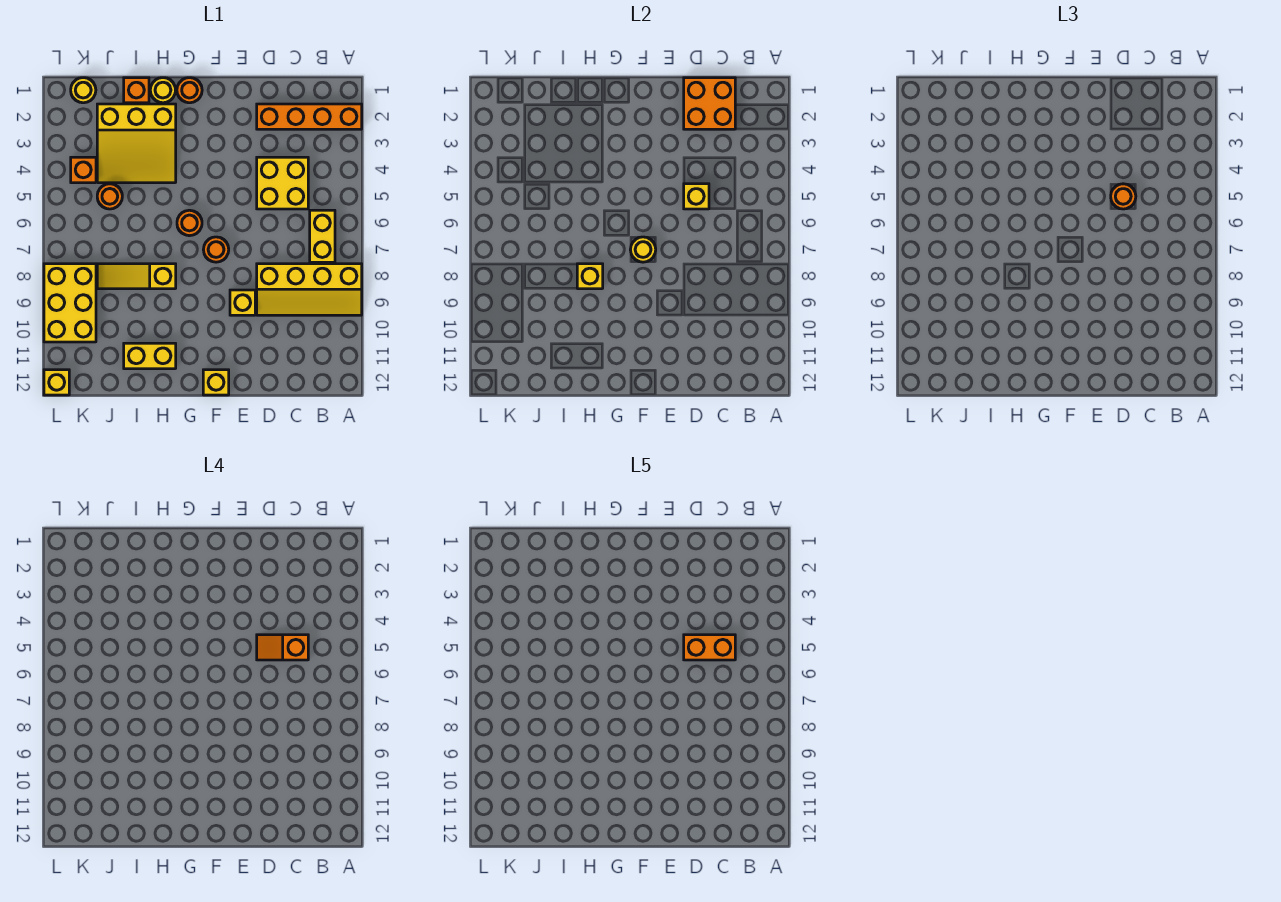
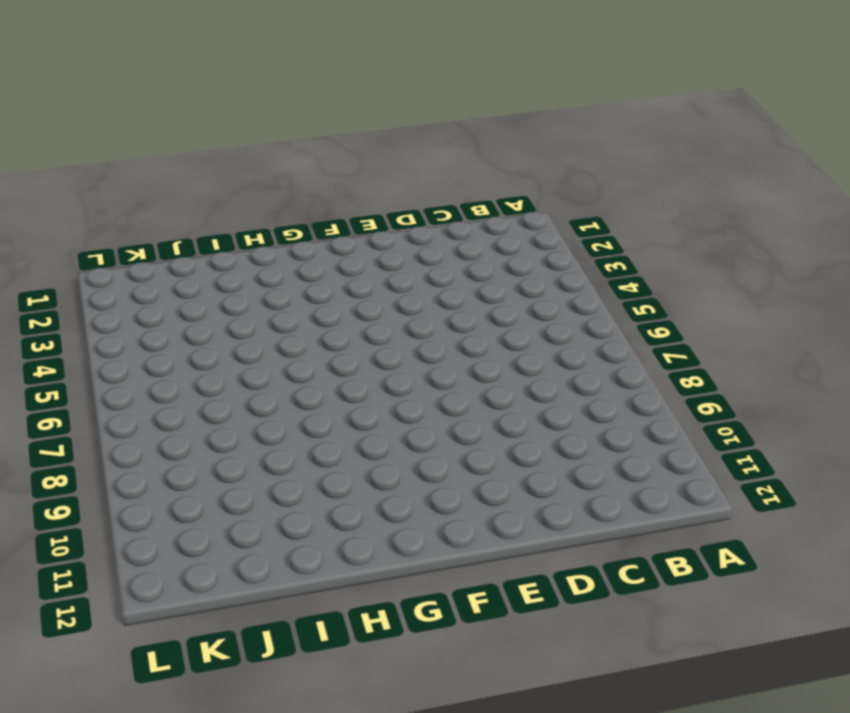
none -> orange brick A2:D2 level 1
none -> yellow slope A8:D9 level 1 top 8
none -> yellow brick B6:B7 level 1

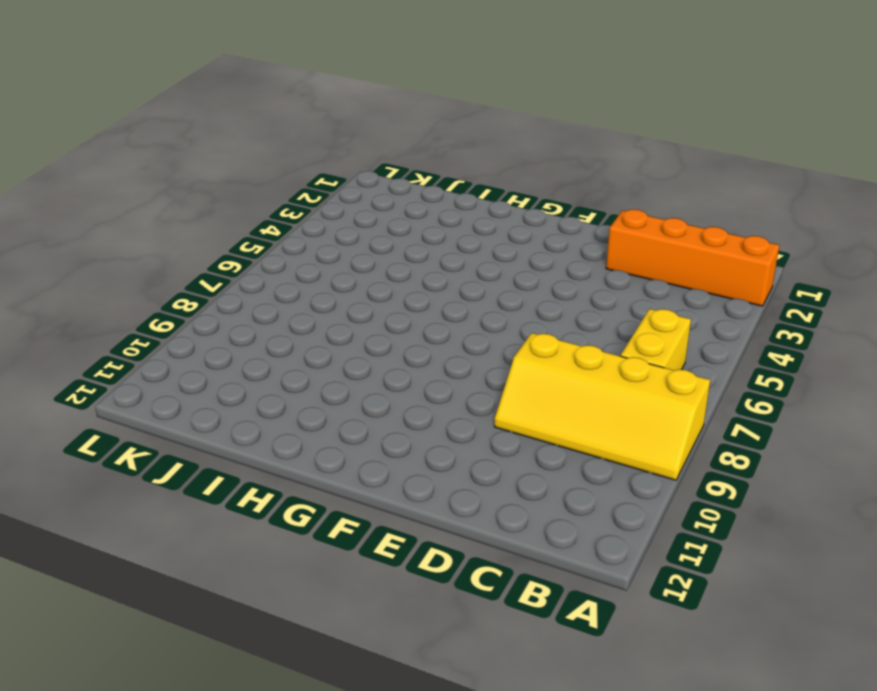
none -> yellow brick C4:D5 level 1
none -> yellow brick E9 level 1
none -> orange round brick F7 level 1

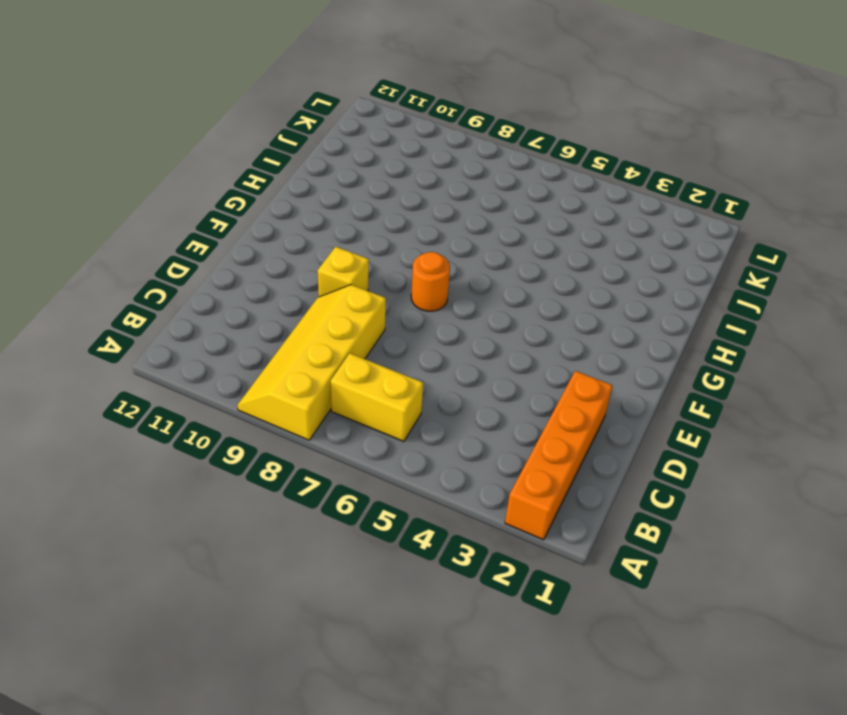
none -> yellow brick C4:D5 level 1
none -> yellow brick F12 level 1
none -> orange round brick G1 level 1

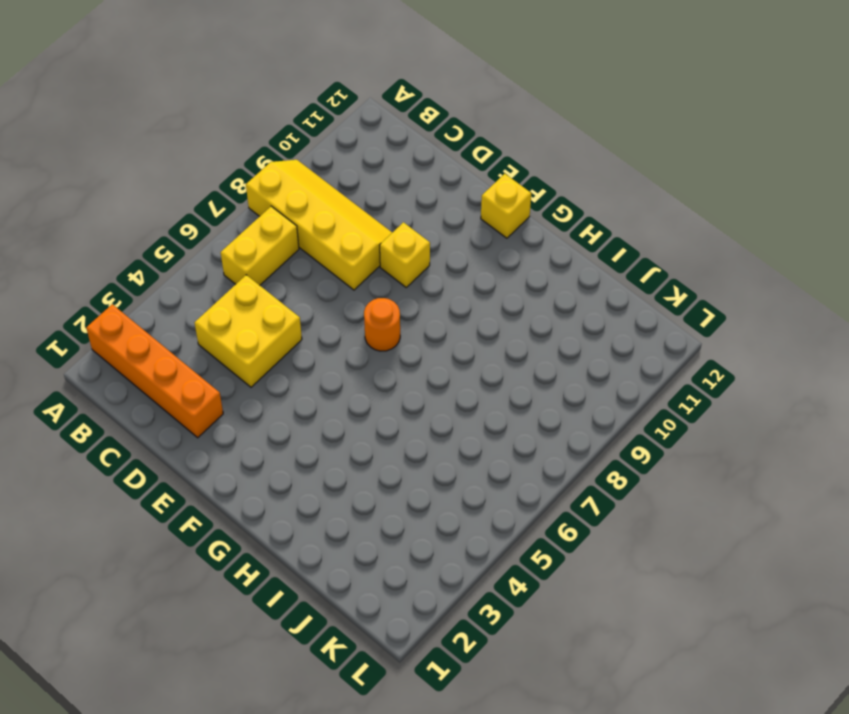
none -> orange round brick G1 level 1
none -> orange round brick G6 level 1
none -> yellow round brick H1 level 1

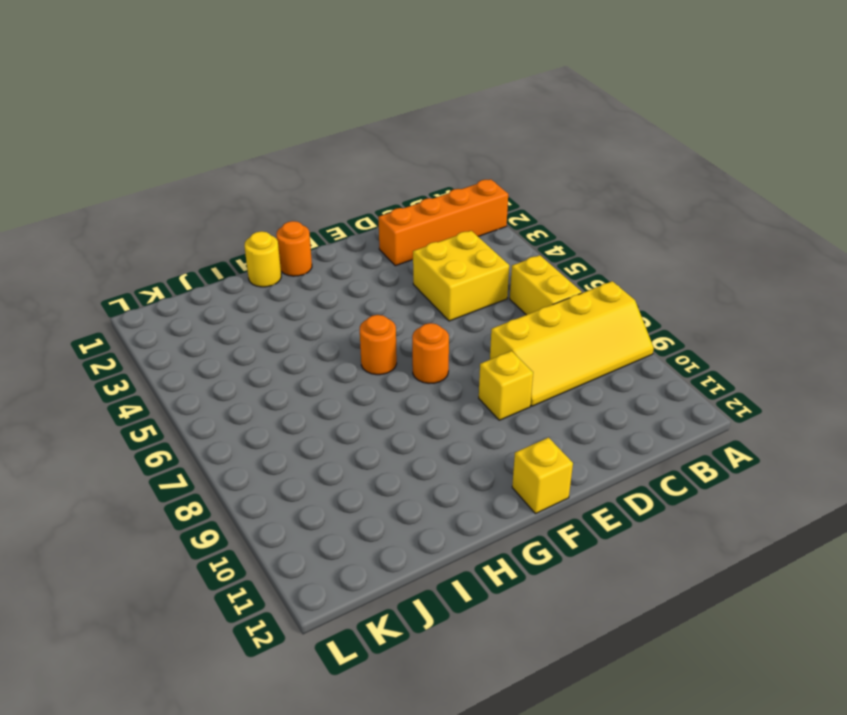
none -> yellow slope H2:J4 level 1 top 2
none -> yellow slope H8:J8 level 1 top H
none -> yellow brick H11:I11 level 1

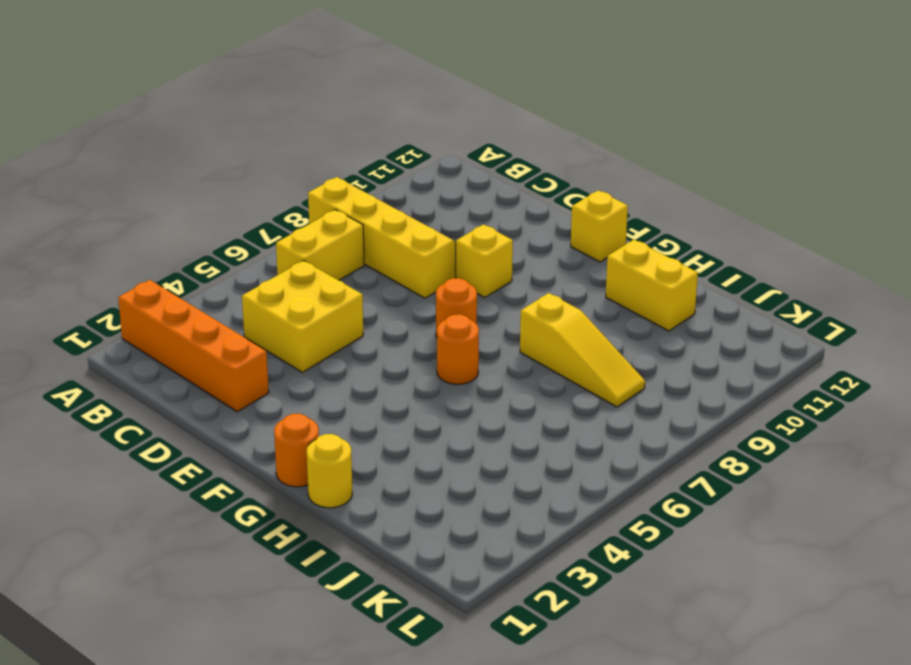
none -> yellow slope H2:J4 level 1 top 2
none -> orange brick I1 level 1
none -> orange round brick J5 level 1

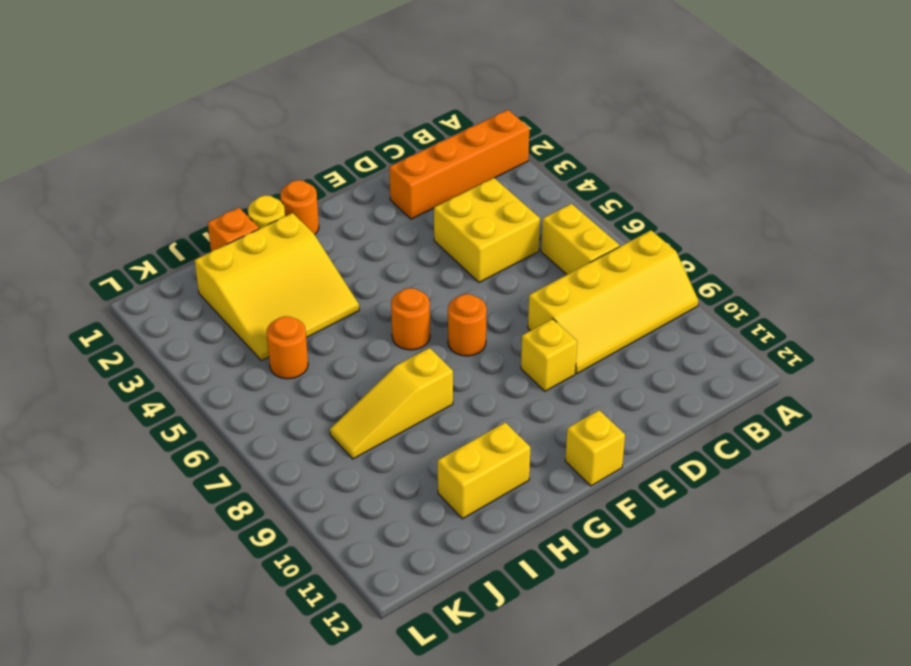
none -> yellow round brick K1 level 1
none -> orange brick K4 level 1
none -> yellow brick K8:L10 level 1

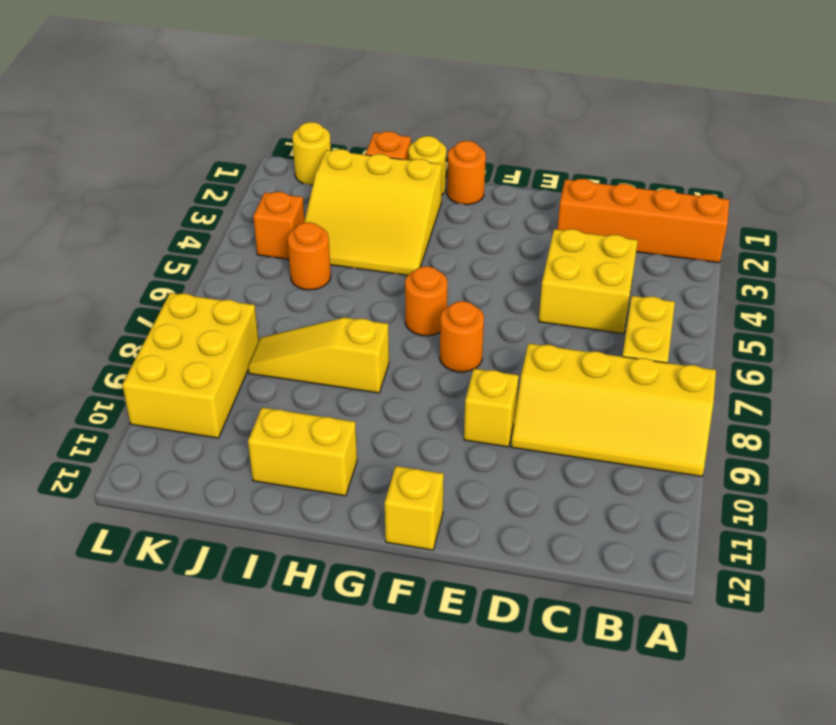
none -> yellow brick L12 level 1
none -> orange brick C1:D2 level 2
none -> yellow brick D5 level 2

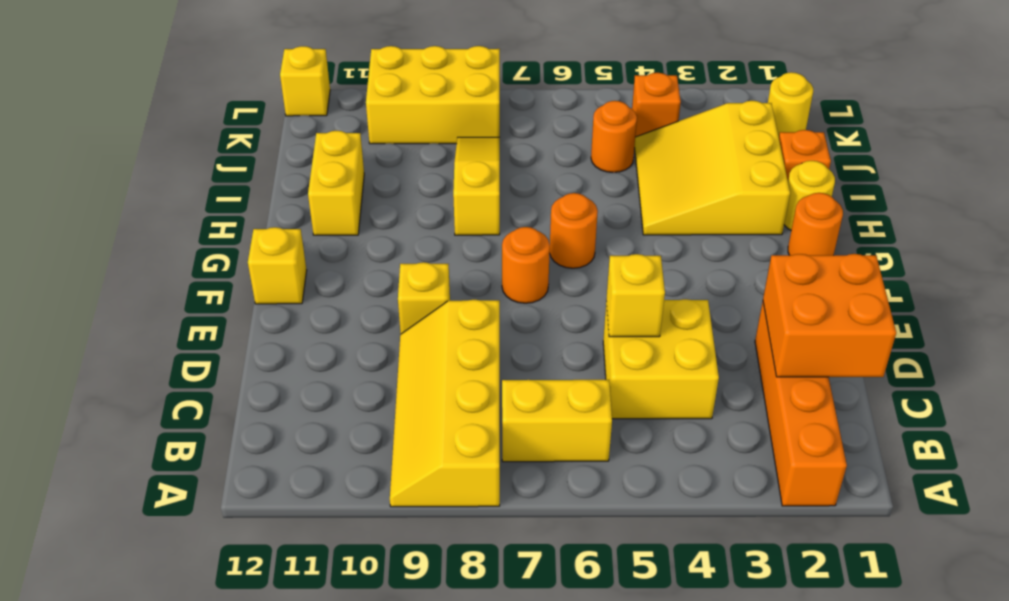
none -> yellow round brick F7 level 2
none -> yellow brick H8 level 2
none -> orange round brick D5 level 3

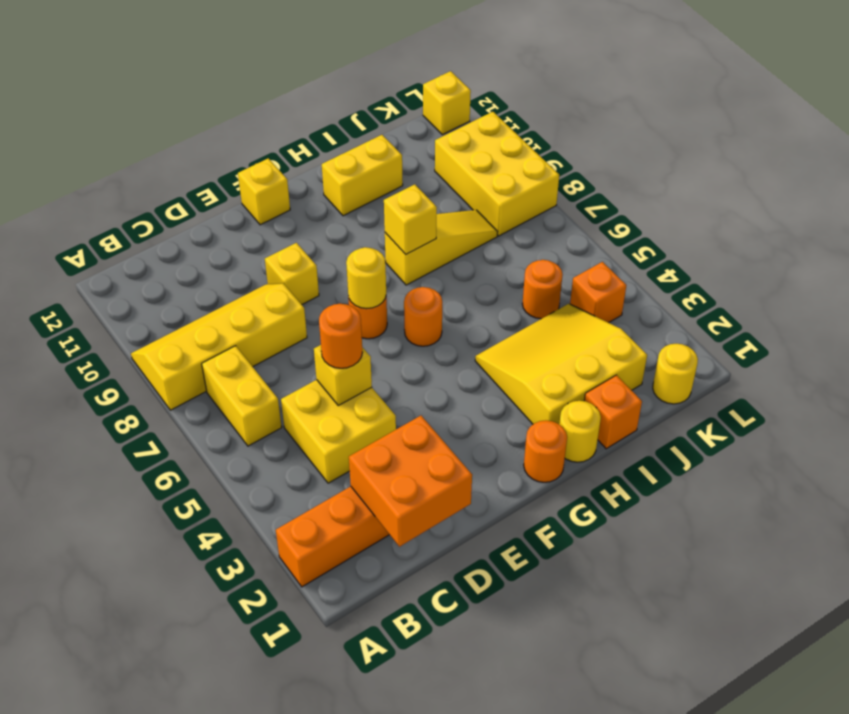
none -> orange slope C5:D5 level 4 top C
none -> orange brick C5:D5 level 5

